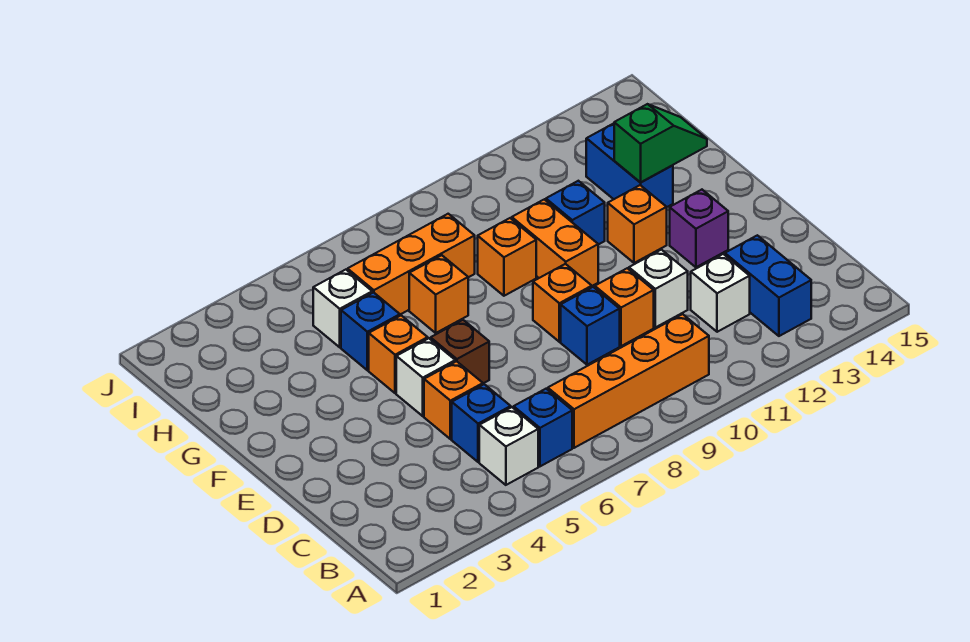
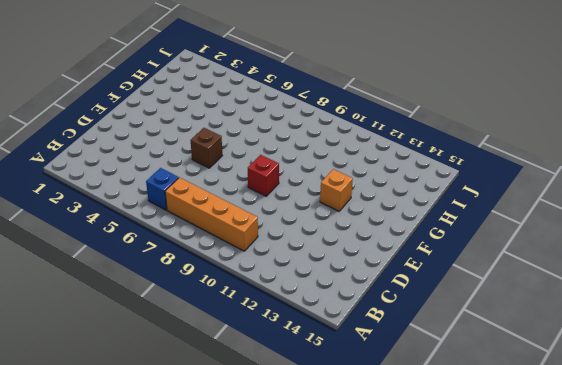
red brick E9 level 1 -> orange brick E9 level 1
none -> white brick B5 level 1
none -> blue brick B13:C13 level 1
none -> blue brick C5 level 1

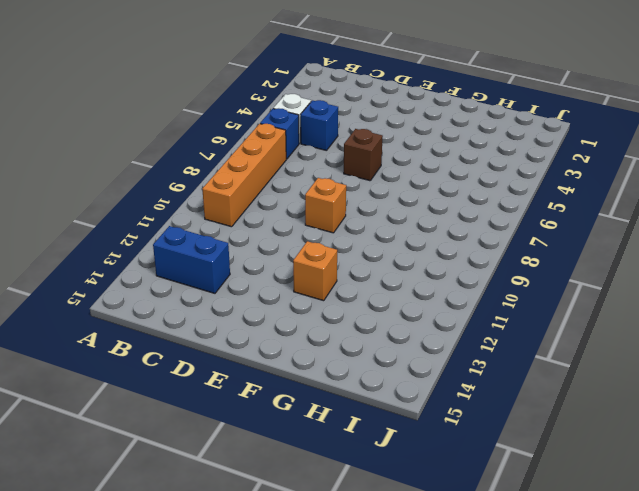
none -> white brick C12 level 1
none -> orange brick D5 level 1
none -> blue brick D9 level 1

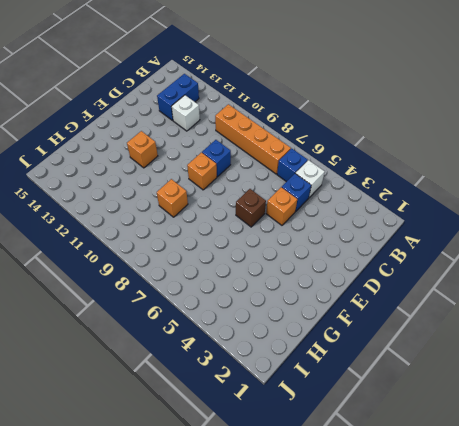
none -> orange brick D10 level 1
none -> white brick D11 level 1
none -> white brick E5 level 1

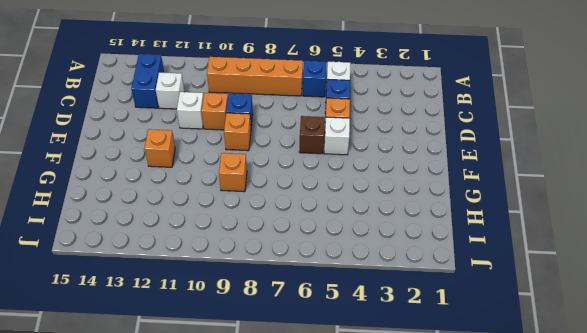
none -> purple brick E13 level 1
none -> orange brick F5 level 1
none -> orange brick F10:G10 level 1

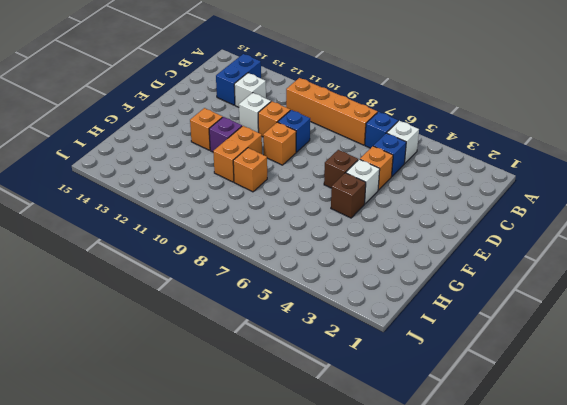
brown brick F5 level 1 -> orange brick F5 level 1
purple brick F11 level 1 -> purple brick E13 level 1
none -> blue brick G5 level 1
none -> orange brick G7 level 1
none -> blue brick G11 level 1

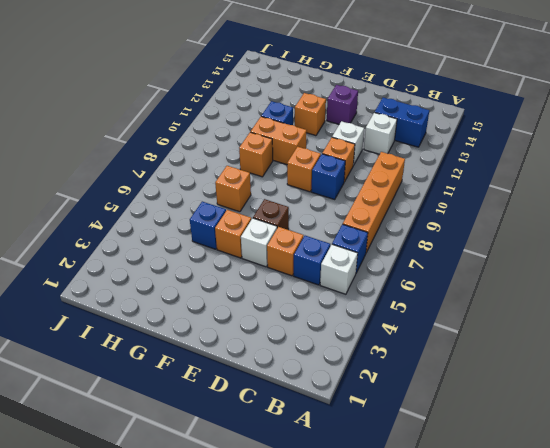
none -> blue brick G13:H13 level 1
none -> white brick H5 level 1
none -> orange brick H6:H8 level 1

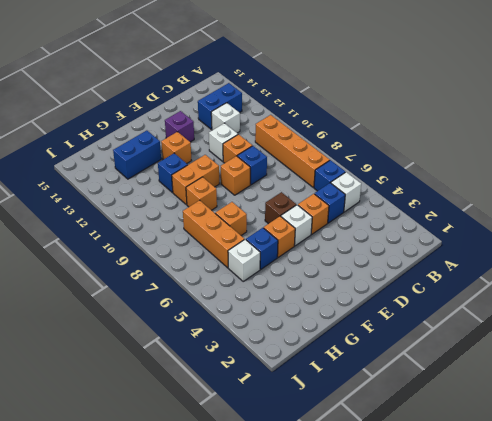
none -> green slope G13:G14 level 2 top 13

